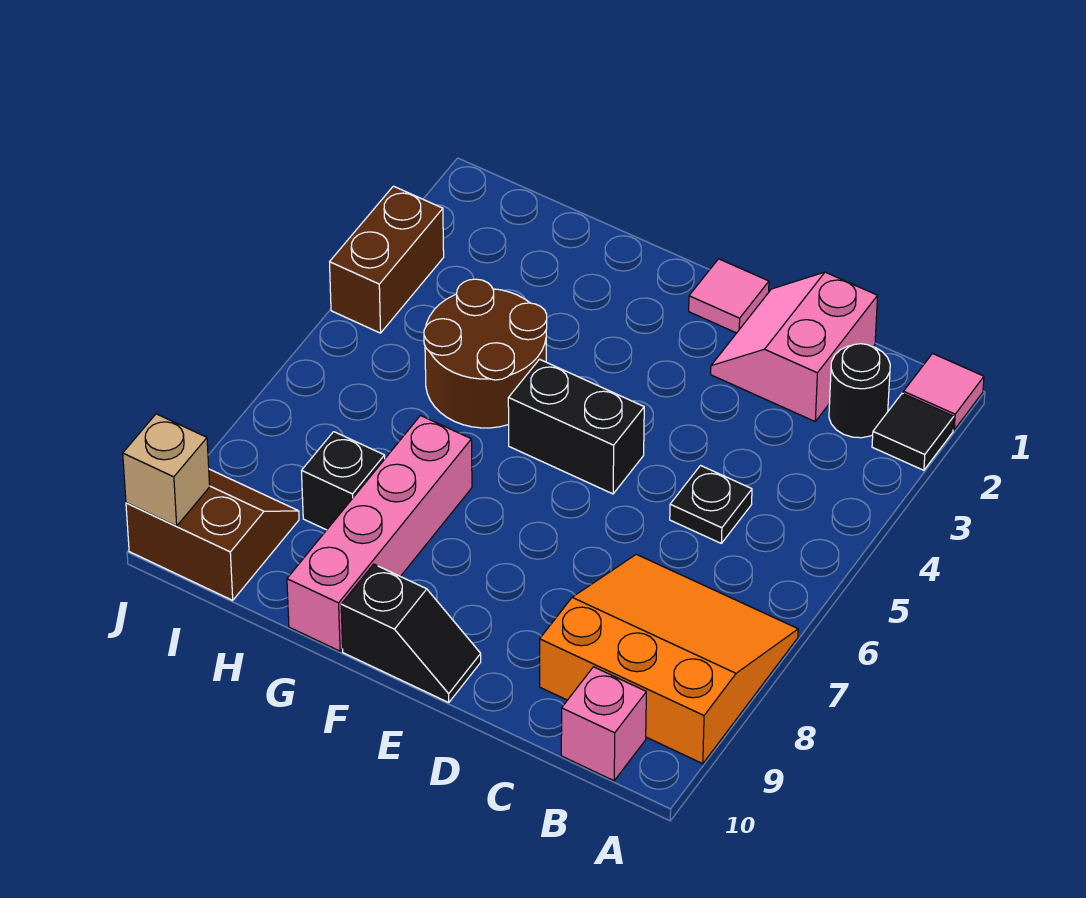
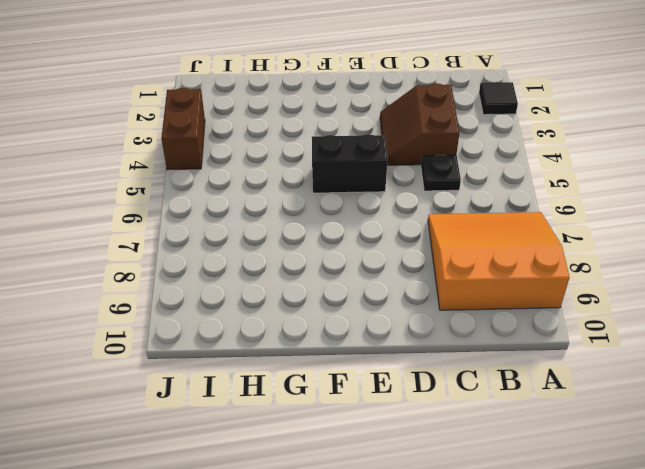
brown slope C3:D4 level 1 top C -> brown slope I9:J10 level 1 top 10
none -> pink tile A1 level 1
none -> black round brick B2 level 1
none -> pink brick B10 level 1

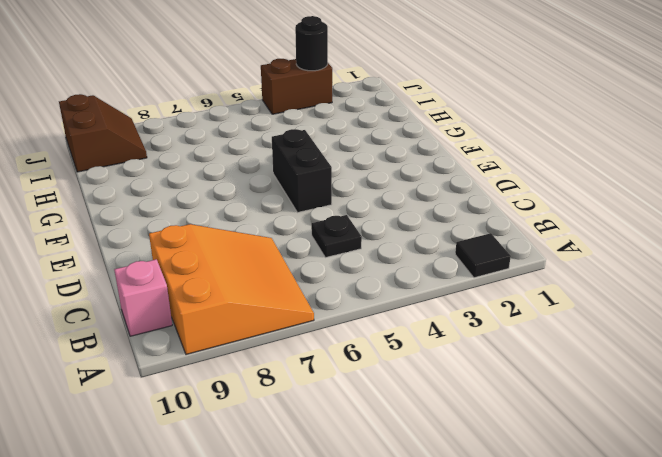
black round brick J3 level 2 -> black round brick B2 level 1
none -> pink tile A1 level 1
none -> pink slope C1:D2 level 1 top C
none -> pink tile E1 level 1

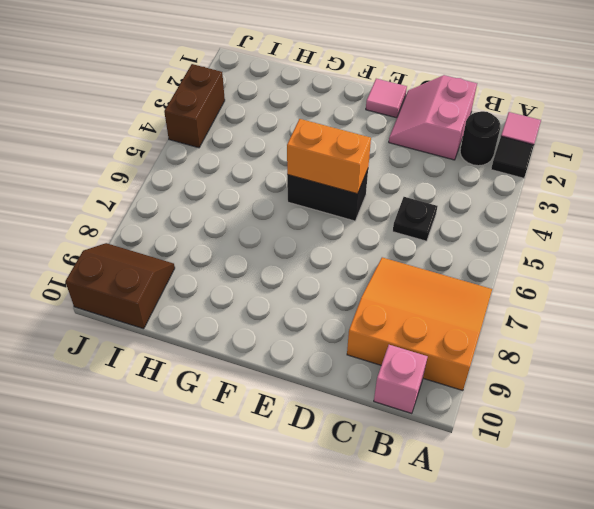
orange brick E5:F5 level 2 -> none
none -> black slope E10:F10 level 1 top F
none -> brown round brick G4:H5 level 1
none -> pink brick G7:G10 level 1

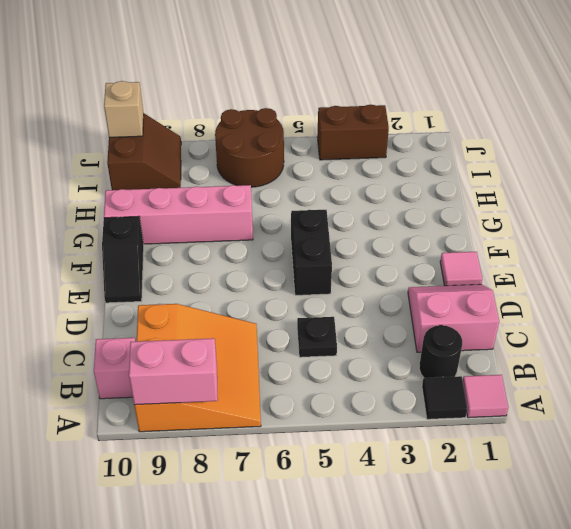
pink brick A8:A9 level 2 -> none
brown round brick I6:J7 level 1 -> brown round brick G4:H5 level 1
none -> black brick H8 level 1

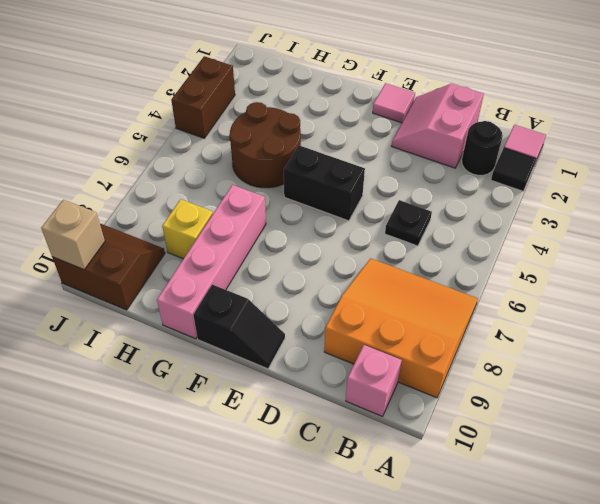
yellow brick H8 level 1 -> black brick H8 level 1

